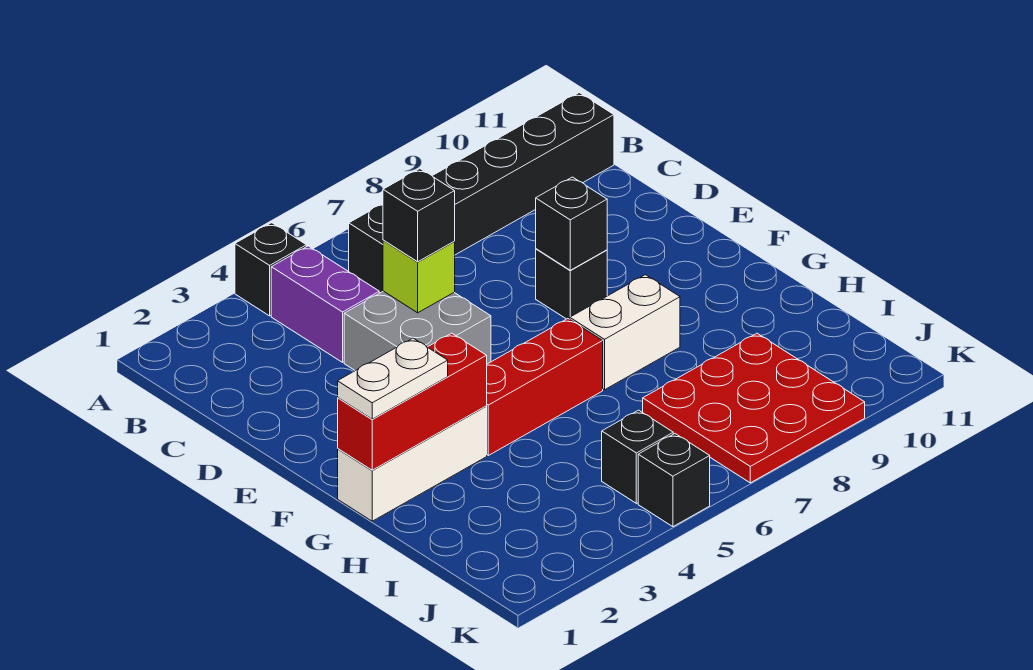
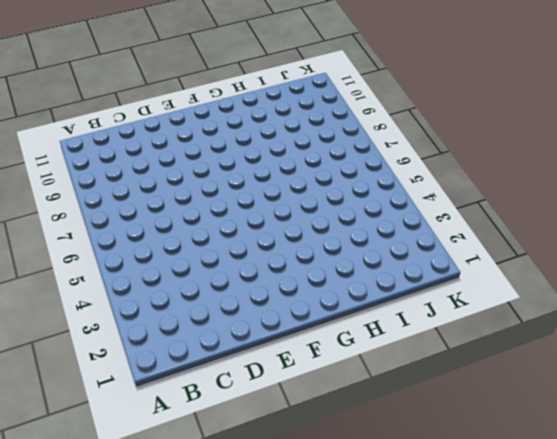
none -> black brick A4 level 1
none -> purple brick B4:C4 level 1
none -> black brick B6:B11 level 1

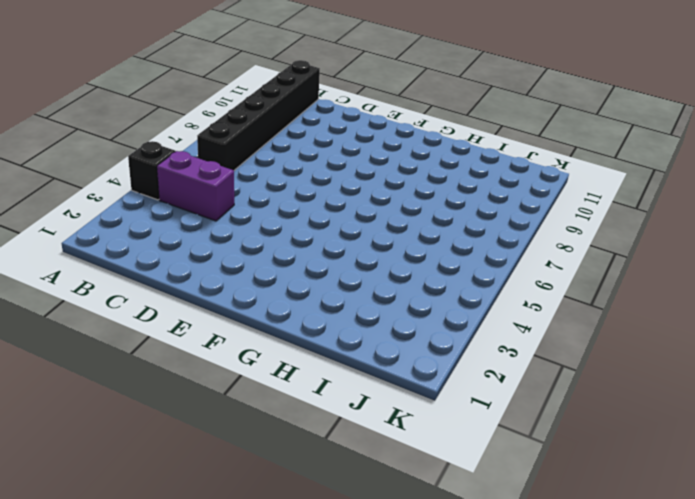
none -> grey brick D4:E5 level 1
none -> black brick E8 level 1
none -> white brick G1:G3 level 1

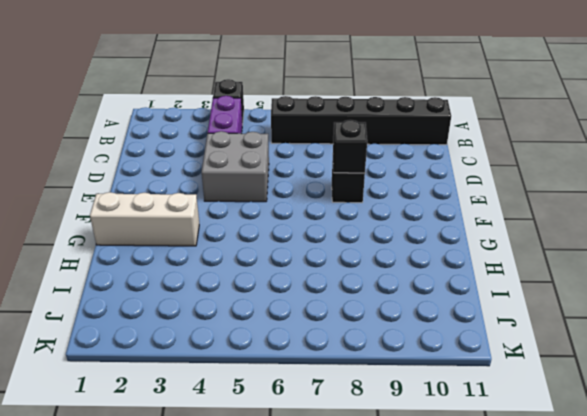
none -> red brick G4:G6 level 1
none -> white brick G7:G8 level 1
none -> red plate I7:K9 level 1

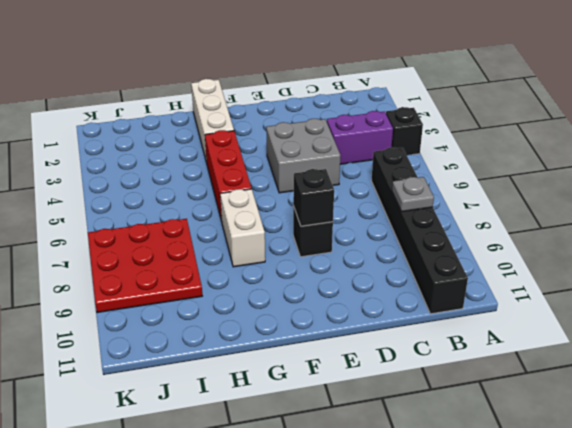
grey plate B8 level 2 -> none
none -> black brick J5 level 1
none -> black brick K5 level 1
none -> lime brick D5 level 2

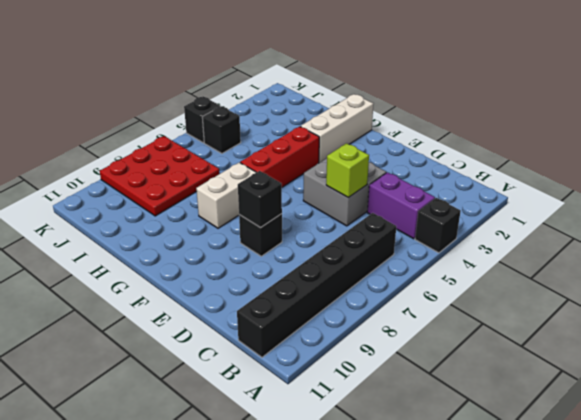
none -> red brick G1:G3 level 2
none -> black brick D5 level 3
none -> white plate G1:G2 level 3

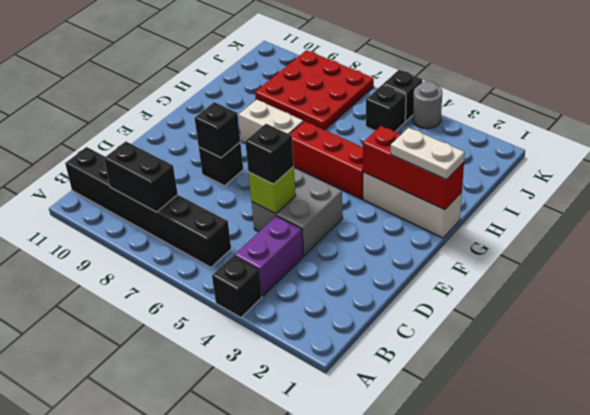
black brick B8:B9 level 2 -> none
grey round brick K4 level 1 -> none

